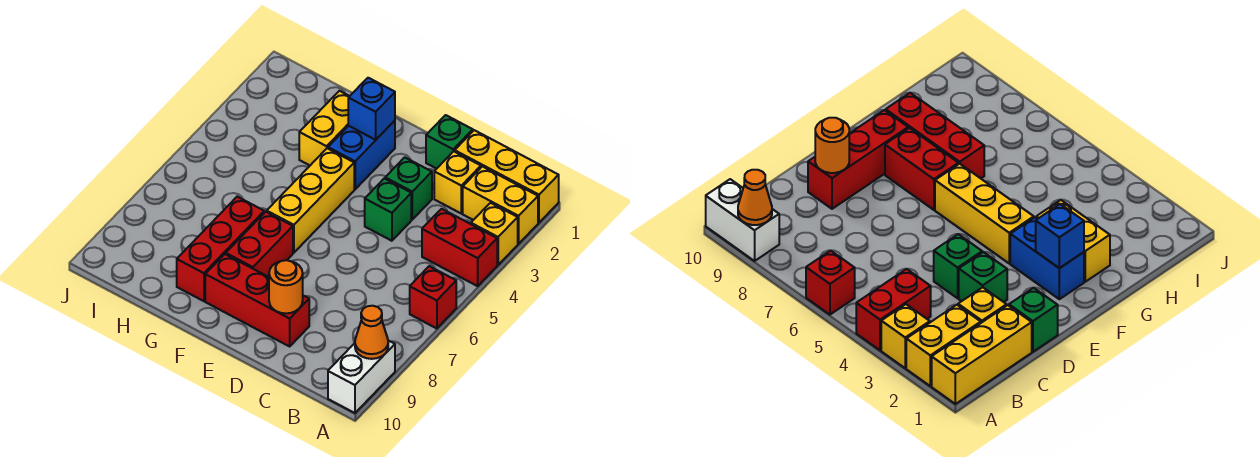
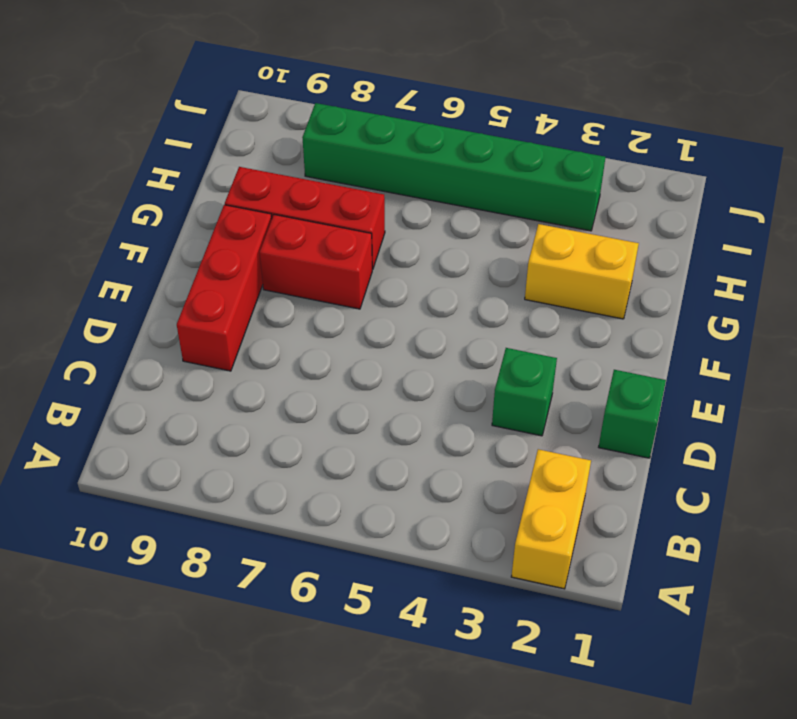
green brick I3:I8 level 1 -> none
none -> yellow brick A1:C1 level 1
none -> yellow brick A3 level 1
none -> red brick A4:B4 level 1

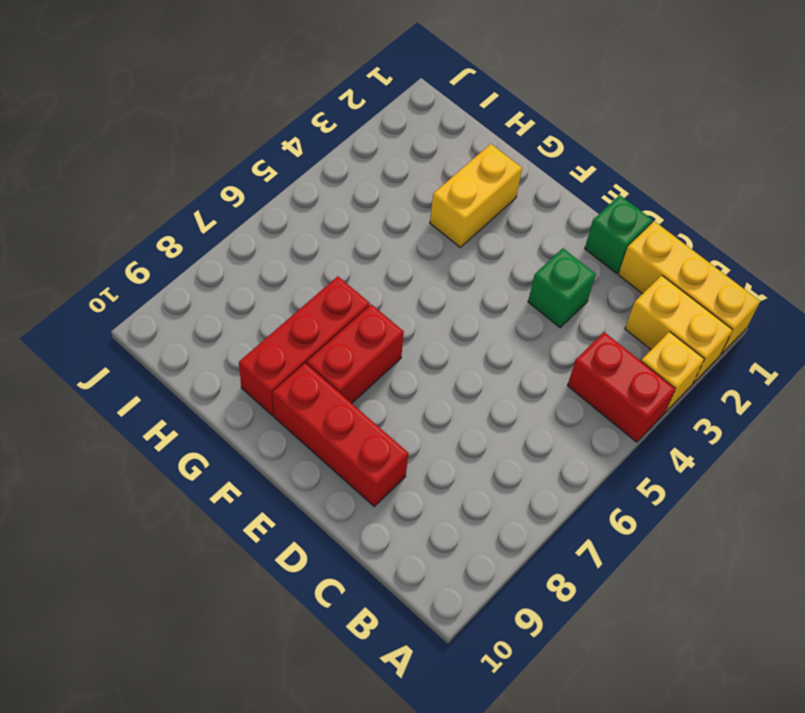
none -> red brick A6 level 1
none -> white brick A9:A10 level 1
none -> yellow brick C2 level 1

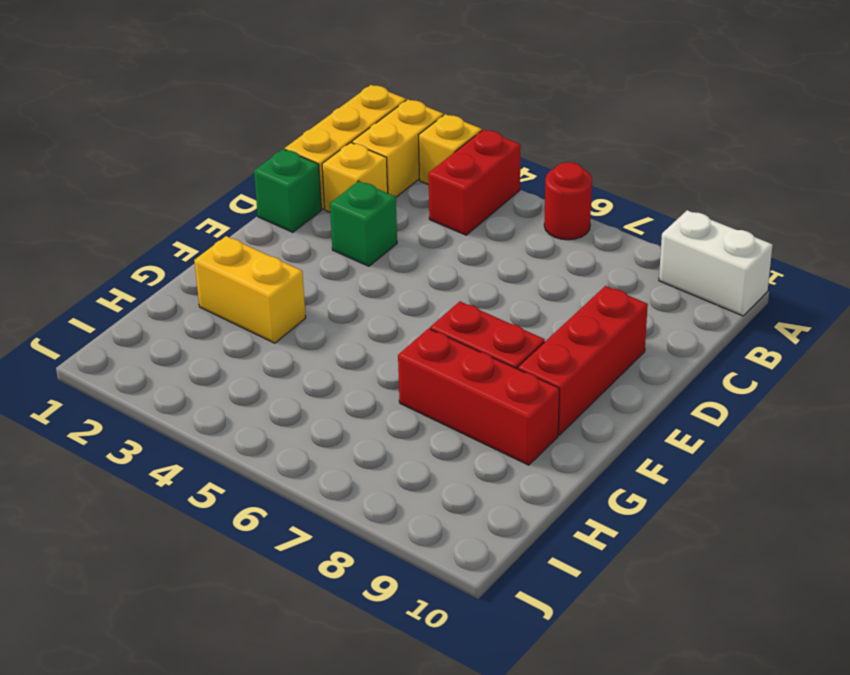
red round brick A6 level 1 -> red brick A6 level 1
none -> green brick D4 level 1
none -> blue brick F2:F3 level 1
none -> yellow brick F4:F6 level 1

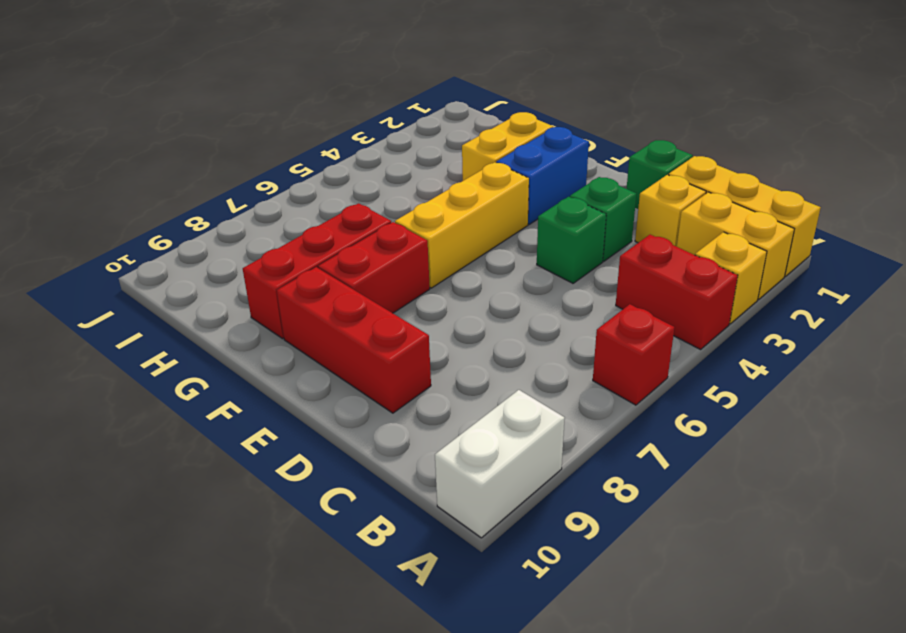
none -> orange cone A9 level 2
none -> orange round brick D9 level 2
none -> blue brick F2 level 2

